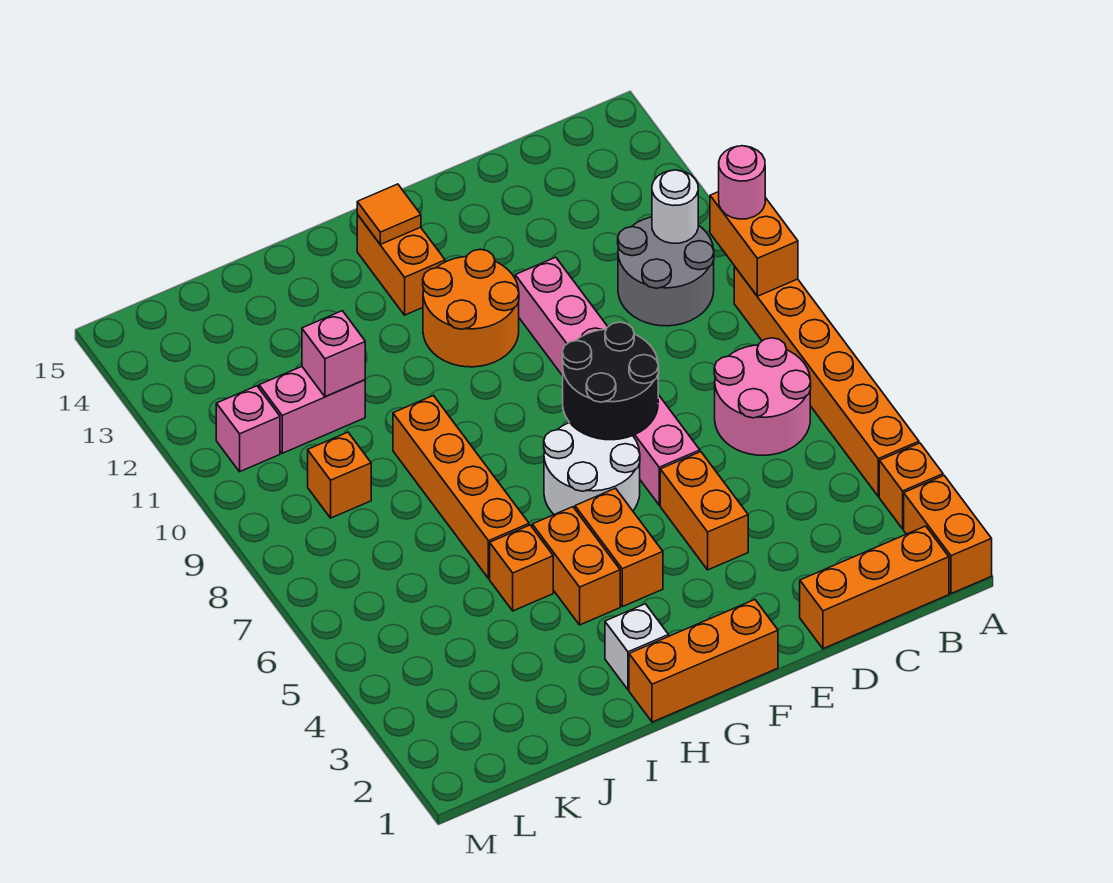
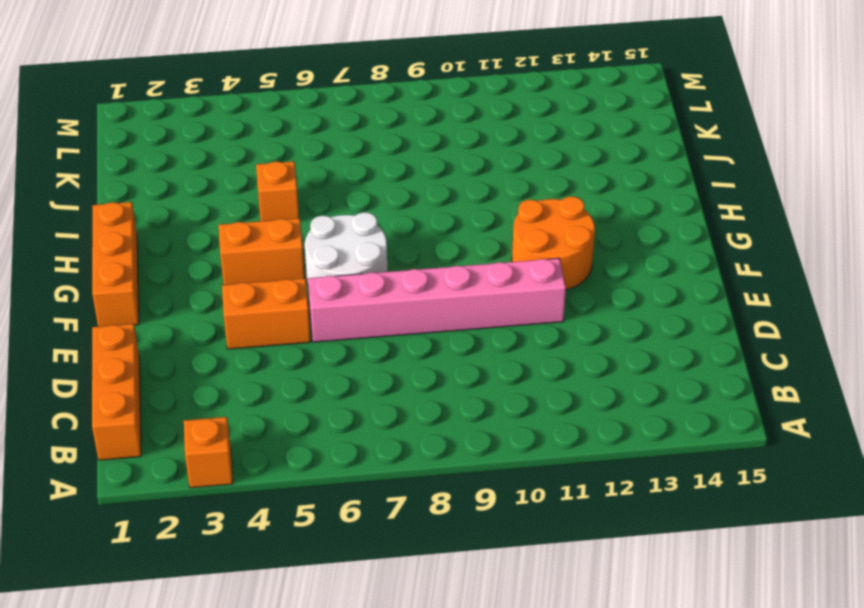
none -> orange brick A1:A2 level 1
none -> orange brick A4:A9 level 1
none -> pink round brick B6:C7 level 1

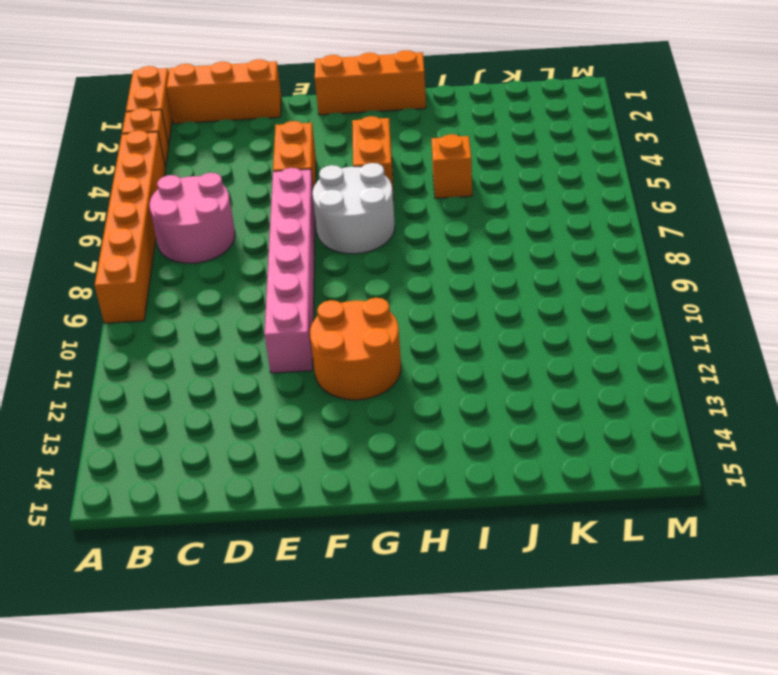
none -> grey round brick B10:C11 level 1
none -> orange brick G13:G14 level 1
none -> white brick H2 level 1

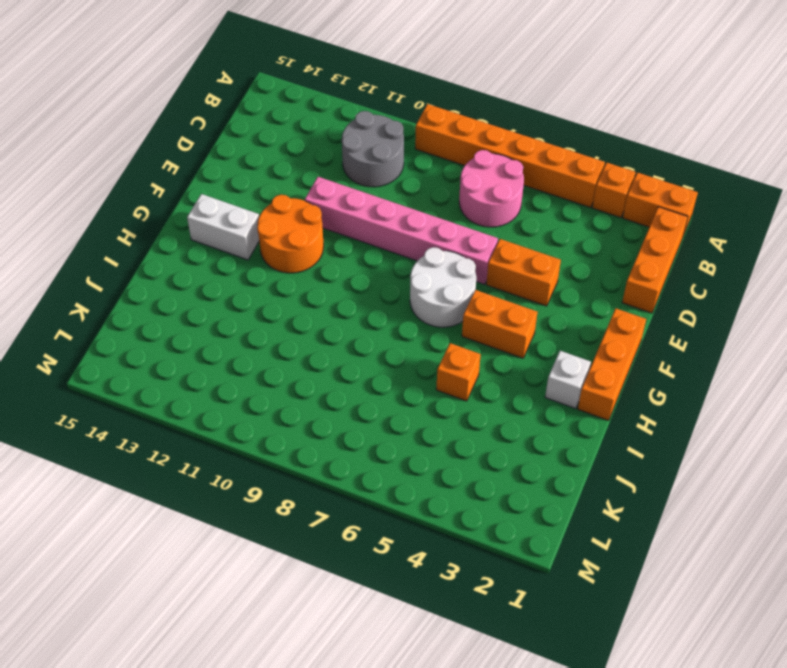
white brick G13:G14 level 1 -> orange brick G13:G14 level 1
none -> orange brick H4:H5 level 1
none -> orange brick I6:I9 level 1
none -> pink brick J11:K11 level 1

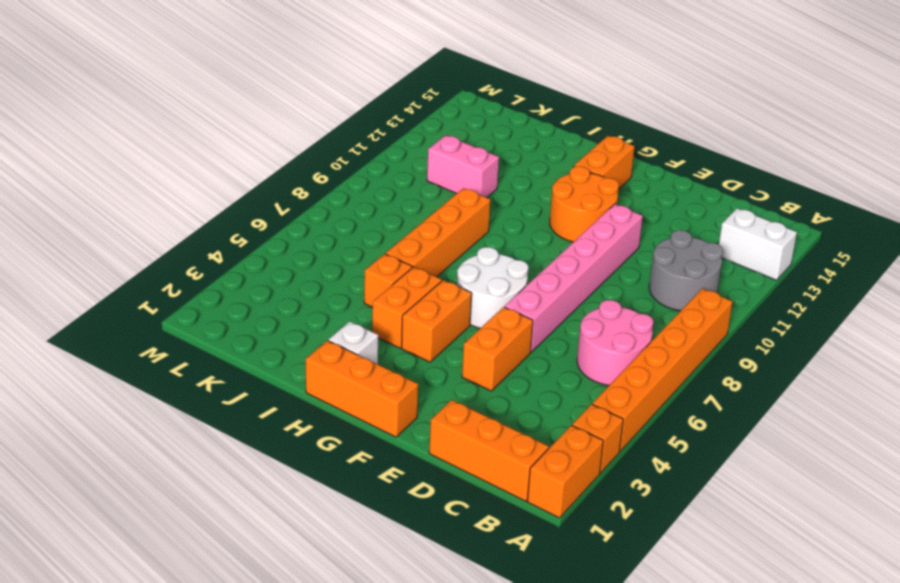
white brick A13:B13 level 1 -> none
none -> orange brick K9 level 1
none -> pink brick L11 level 1
none -> orange brick A9:A10 level 2

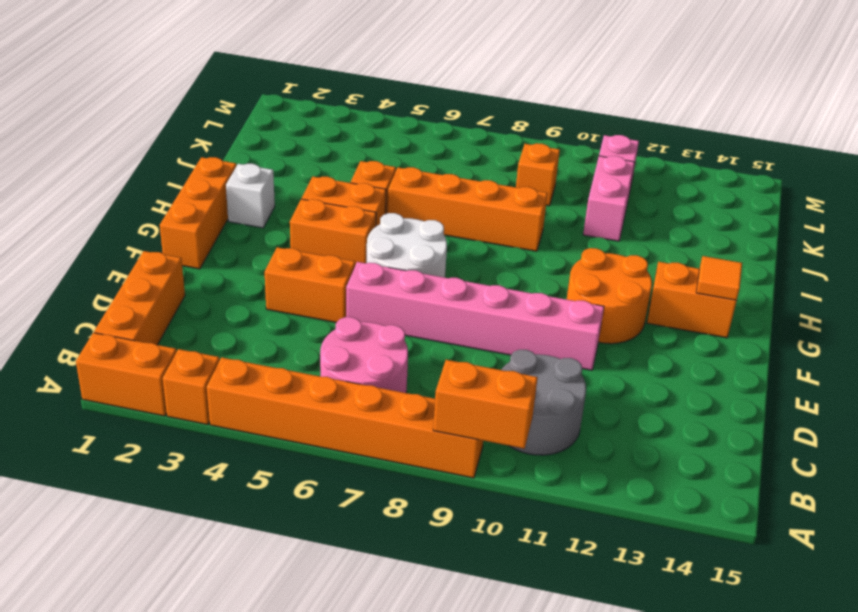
none -> white round brick B11 level 2
none -> black round brick E7:F8 level 2
none -> pink brick J11 level 2

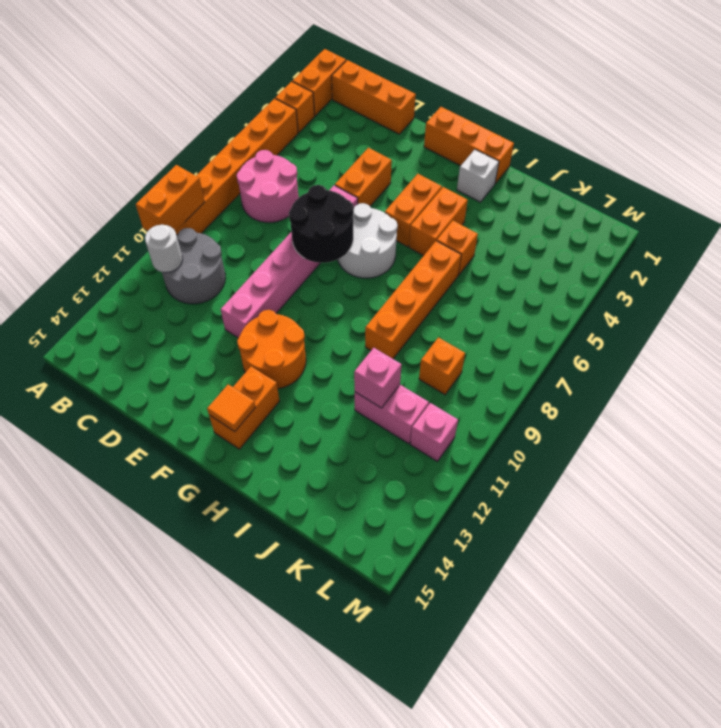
none -> pink round brick A10 level 3

